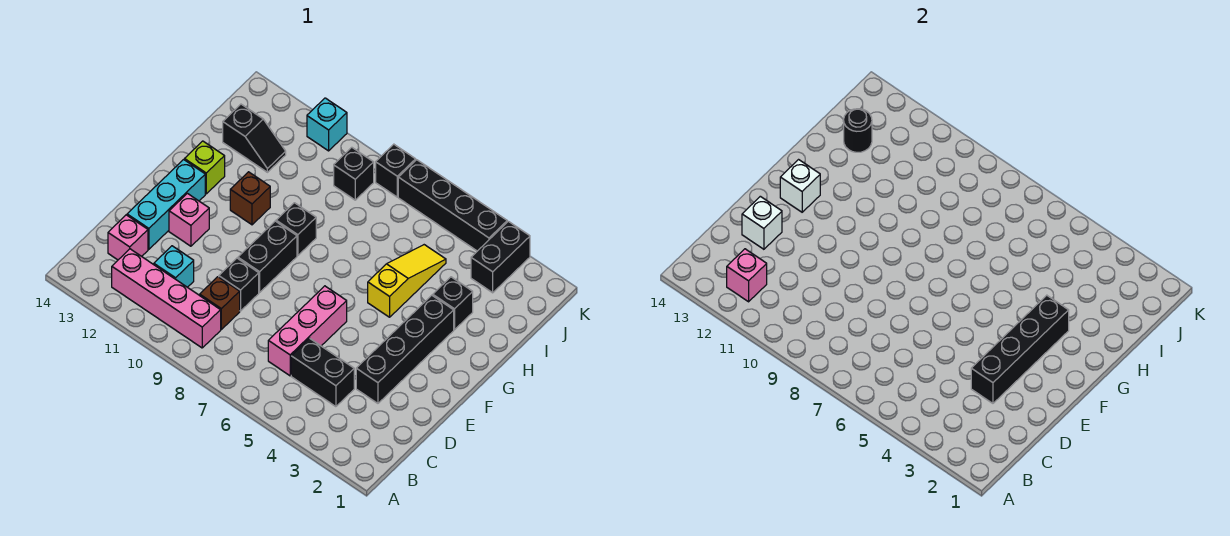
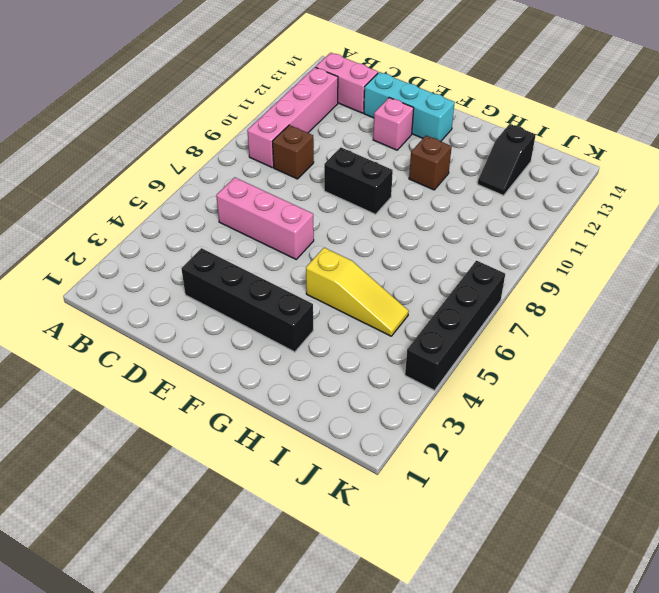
pink brick B13:C13 level 1 -> pink brick C13 level 1
none -> black brick C4:C5 level 1
none -> cyan brick C11 level 1
none -> black brick D9 level 1

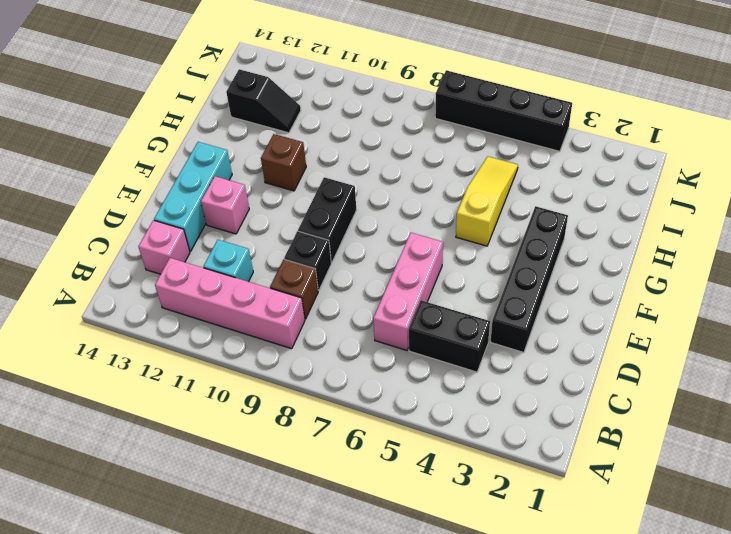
none -> black brick G9 level 1
none -> lime brick G13 level 1
none -> black brick H3 level 1

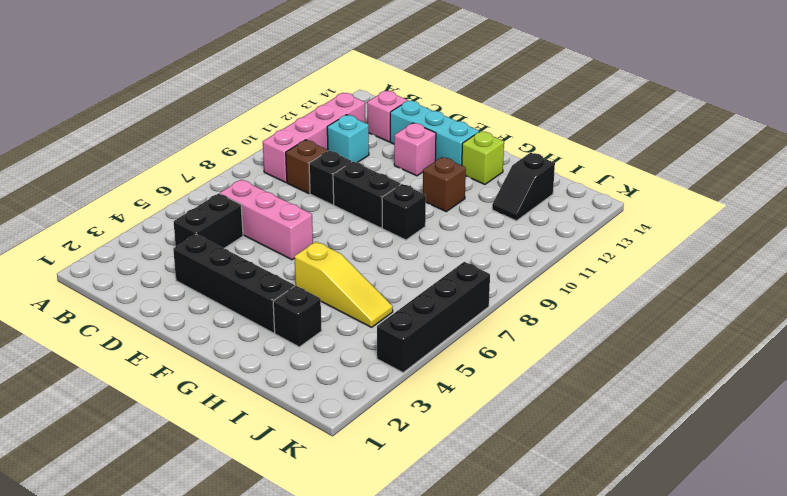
none -> black brick J3:K3 level 1
none -> black brick J9 level 1
none -> black brick K8 level 1

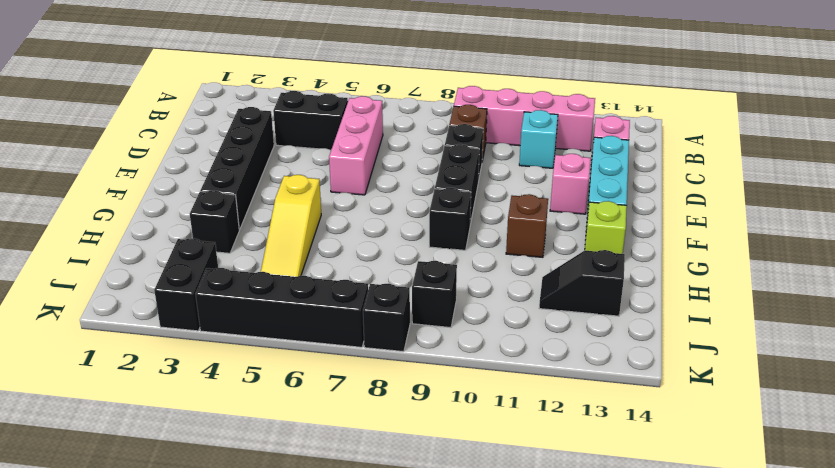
none -> cyan brick K11 level 1
none -> pink brick B12 level 2
none -> black brick D3:G3 level 2

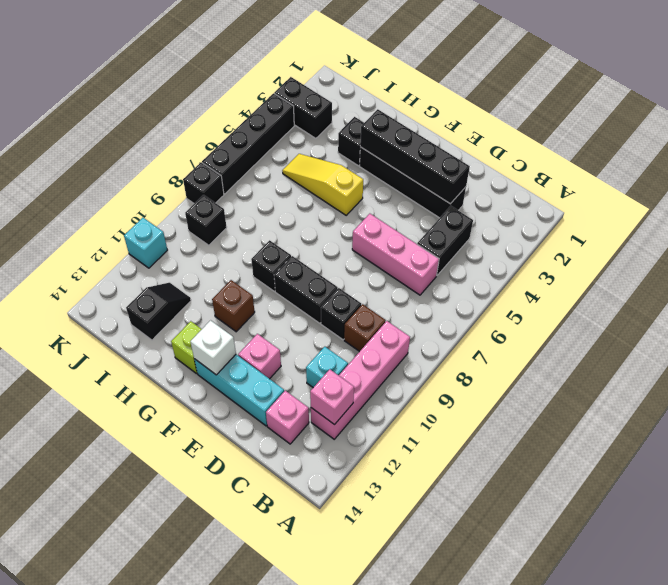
none -> white brick D13 level 2
none -> black round brick I13 level 2

